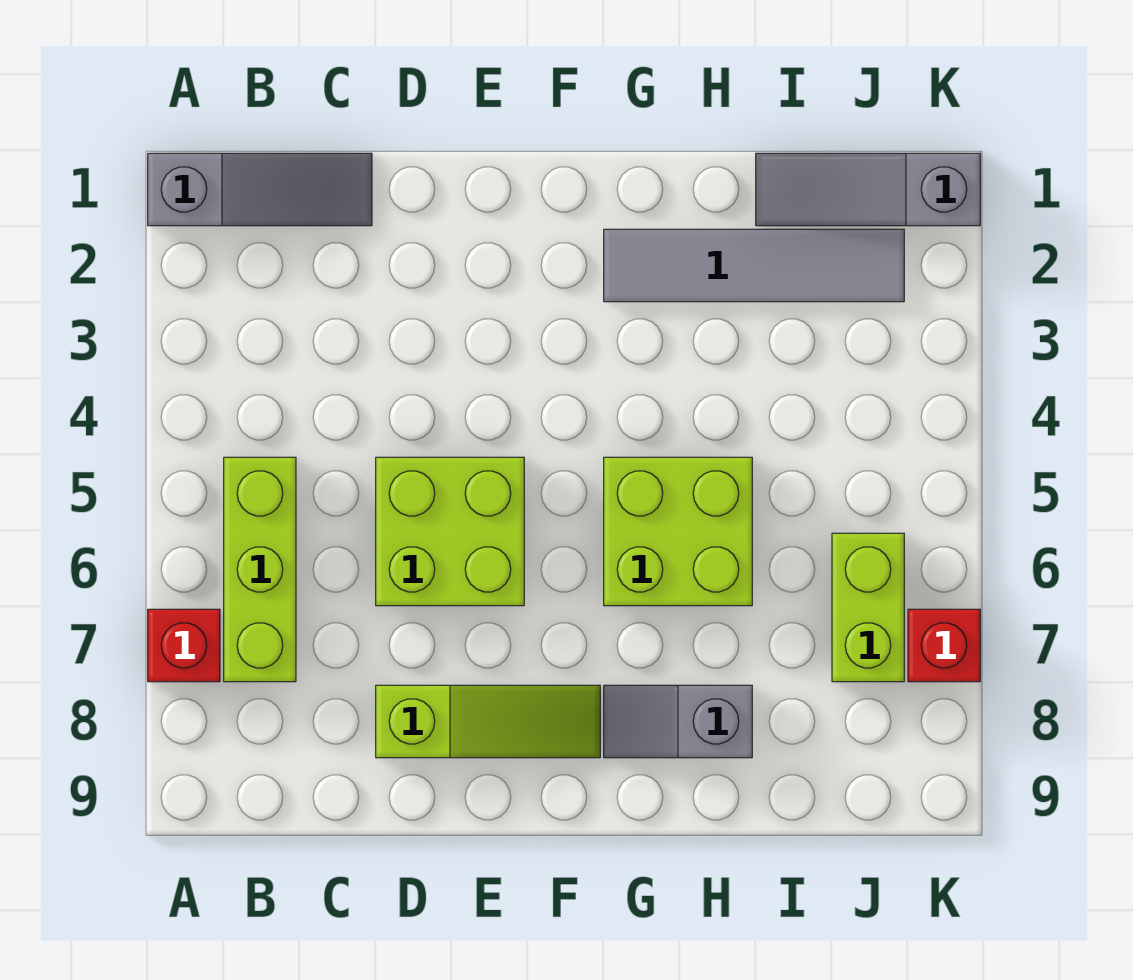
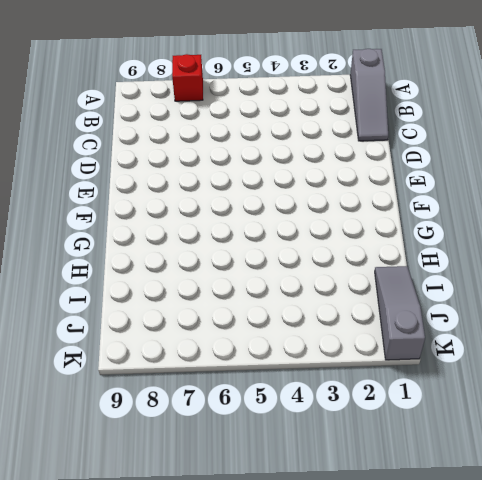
none -> lime brick B5:B7 level 1
none -> lime brick D5:E6 level 1

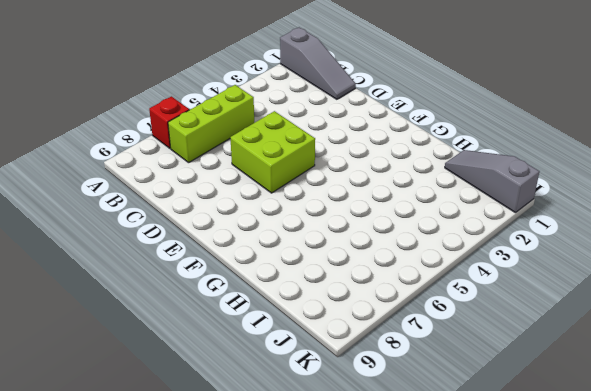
none -> lime slope D8:F8 level 1 top D
none -> grey tile G2:J2 level 1

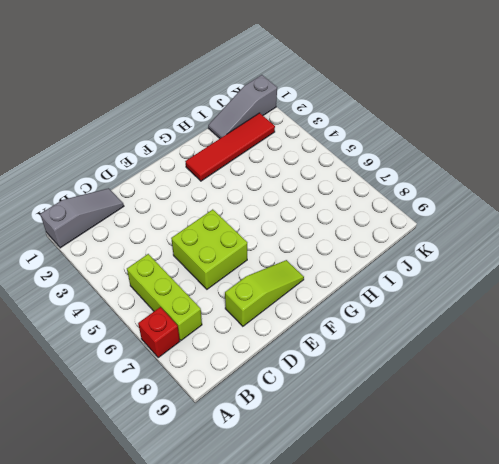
red tile G2:J2 level 1 -> grey tile G2:J2 level 1
none -> lime brick G5:H6 level 1
none -> grey slope G8:H8 level 1 top H

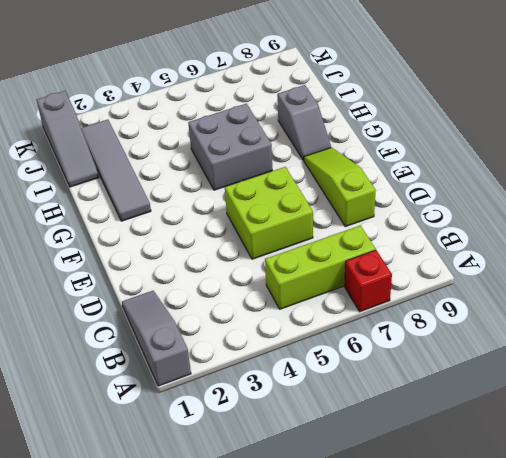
grey brick G5:H6 level 1 -> lime brick G5:H6 level 1
none -> lime brick J6:J7 level 1
none -> red brick K7 level 1

